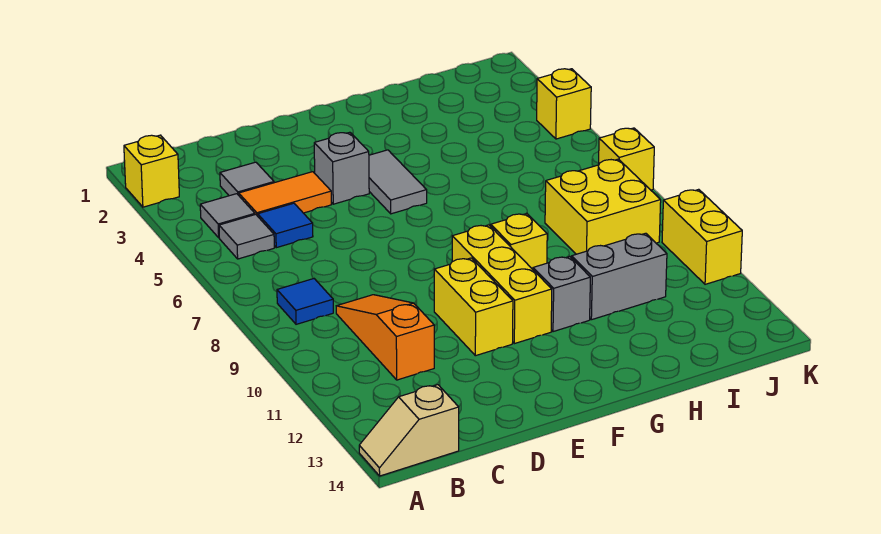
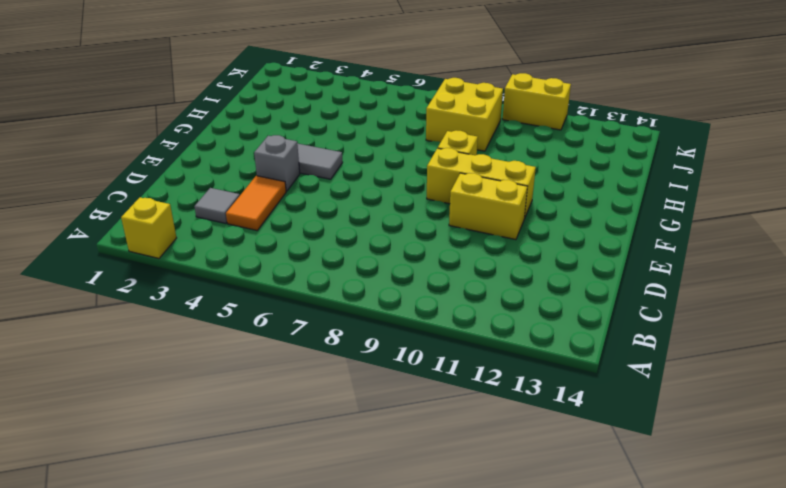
none -> tan slope A14:B14 level 1 top B
none -> grey tile B4 level 1
none -> grey tile B5 level 1

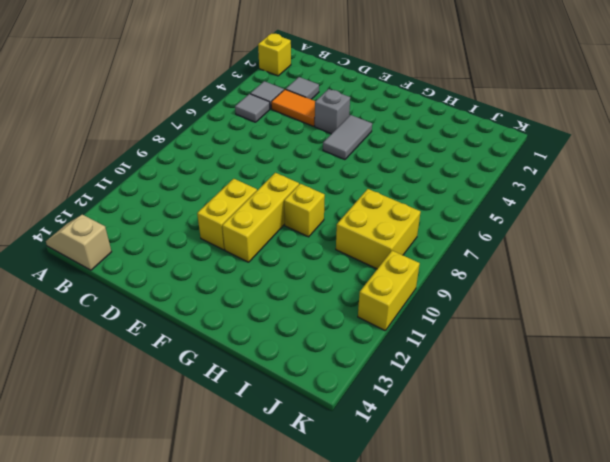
none -> blue tile B8 level 1
none -> blue tile C5 level 1
none -> orange slope C9:C11 level 1 top 11

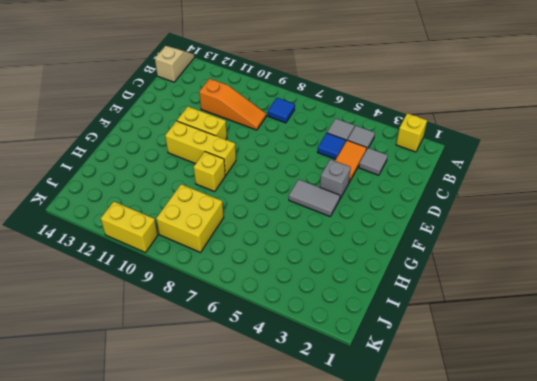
none -> grey brick G11 level 1
none -> grey brick H11:I11 level 1
none -> yellow brick K4 level 1

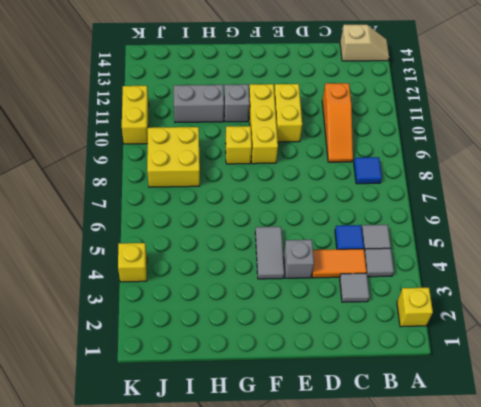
none -> yellow brick K7 level 1

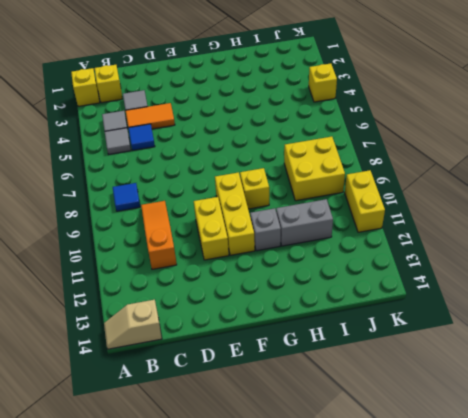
yellow brick B2 level 1 -> yellow brick K7 level 1
none -> grey brick E4 level 1
none -> grey tile F4:F5 level 1

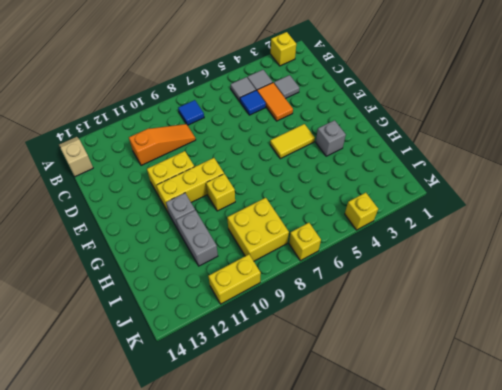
yellow tile F4:F5 level 1 -> grey tile F4:F5 level 1
grey brick G3 level 1 -> grey brick E4 level 1

